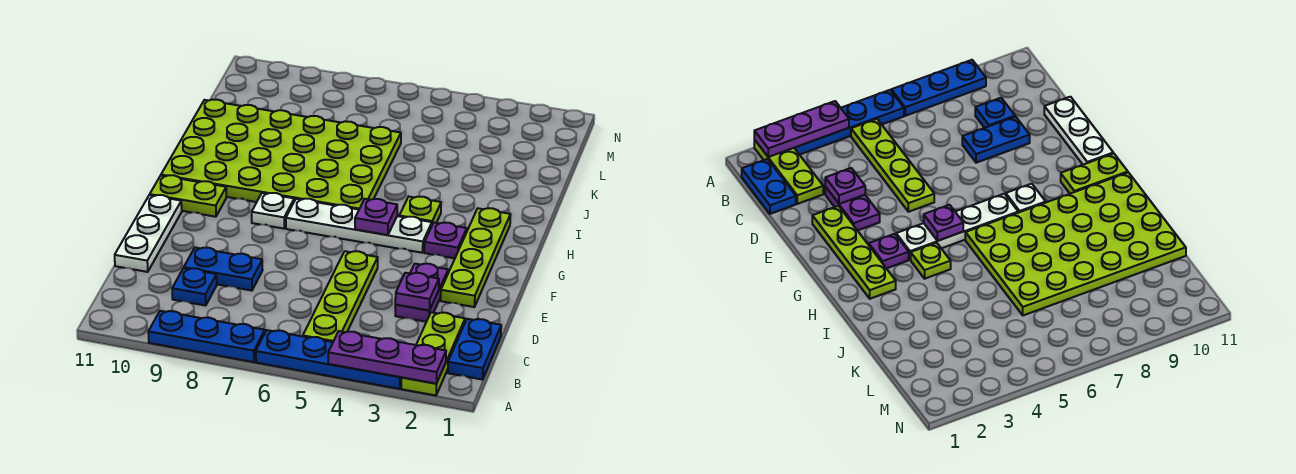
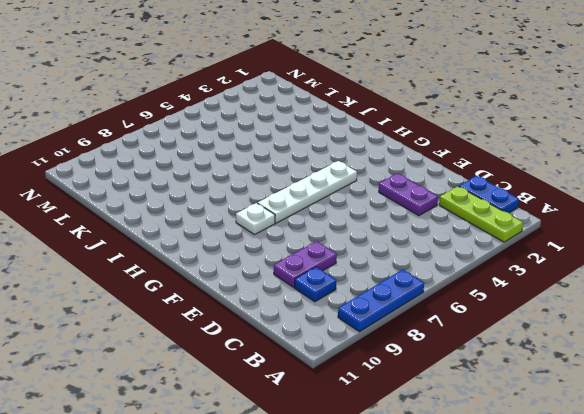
purple plate D8:D9 level 1 -> blue plate D8:D9 level 1
none -> blue plate A3:A6 level 1
none -> lime plate B5:E5 level 1
none -> white plate D11:F11 level 1

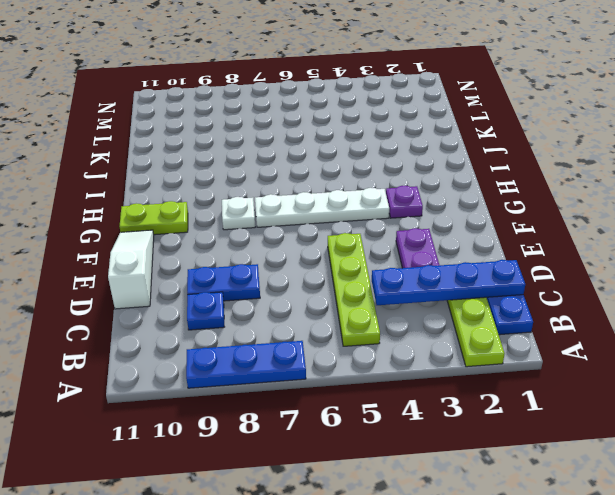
blue plate C1:C4 level 2 -> blue plate A3:A6 level 1
white slope D11:F11 level 1 top D -> white plate D11:F11 level 1
none -> lime plate E2:H2 level 1
none -> lime plate H4 level 1
none -> lime plate H6:K11 level 1

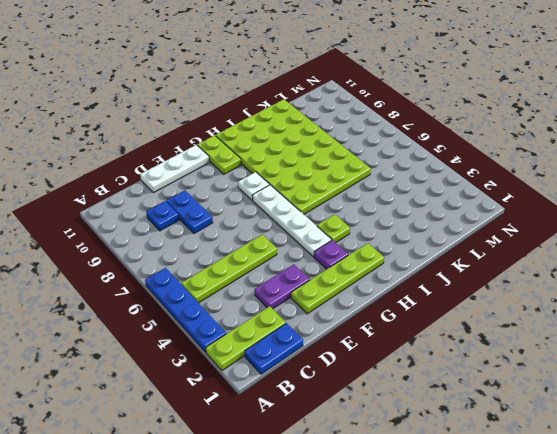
none -> blue plate A7:A9 level 1
none -> purple plate A2:A4 level 2
none -> purple plate D3 level 2

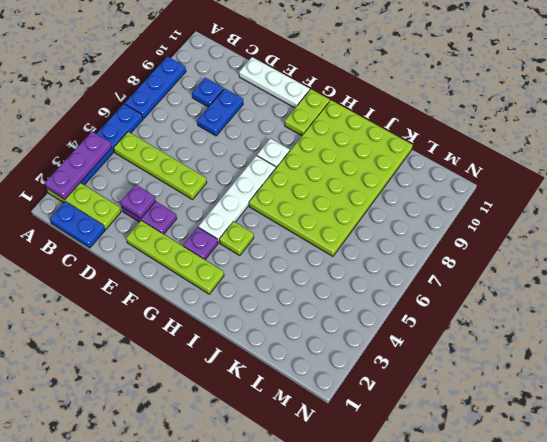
none -> purple plate G5 level 2

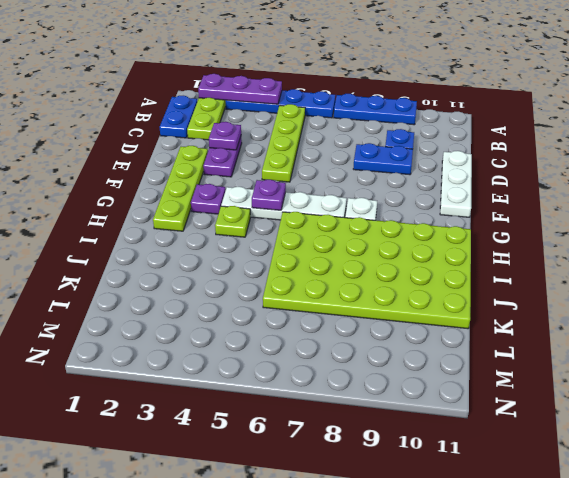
none -> lime plate G10:G11 level 1

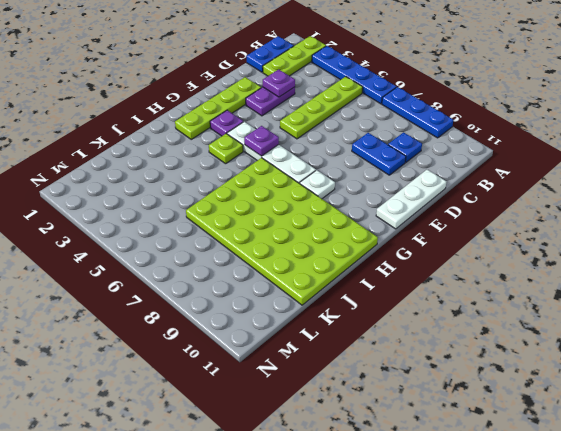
none -> lime plate G10:G11 level 1
none -> purple plate A2:A4 level 2

